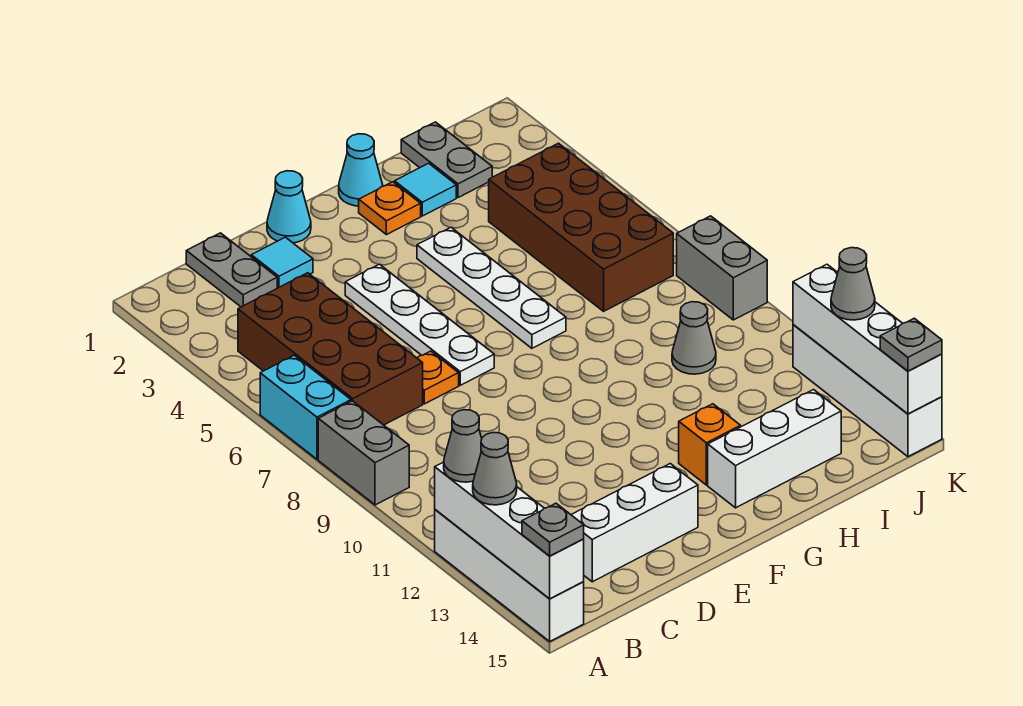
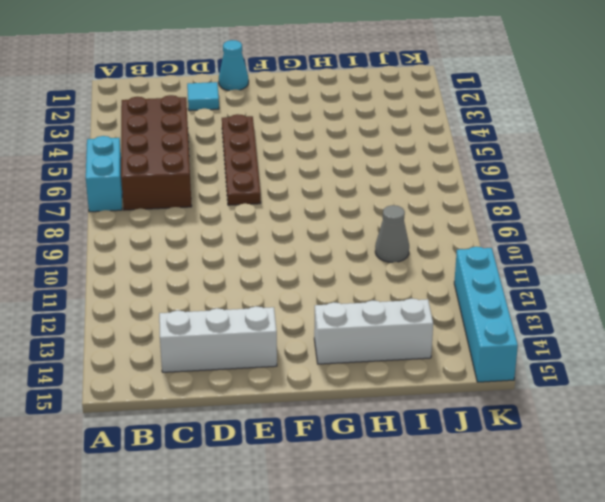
brown plate E4:E7 level 1 -> white plate E4:E7 level 1
cyan brick K12:K15 level 1 -> white brick K12:K15 level 1
none -> grey brick A8:A9 level 1
none -> white brick A12:A15 level 1
none -> grey plate C1:C2 level 1

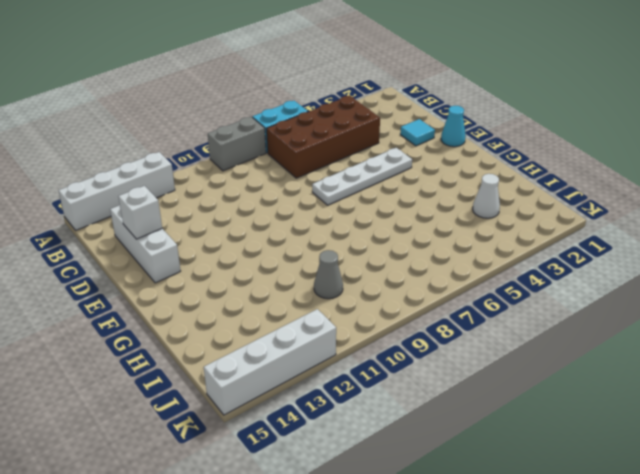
white brick D14 level 2 -> none
white cone I3 level 1 -> none
none -> grey plate C1:C2 level 1
none -> orange plate D7 level 1
none -> cyan cone G1 level 1

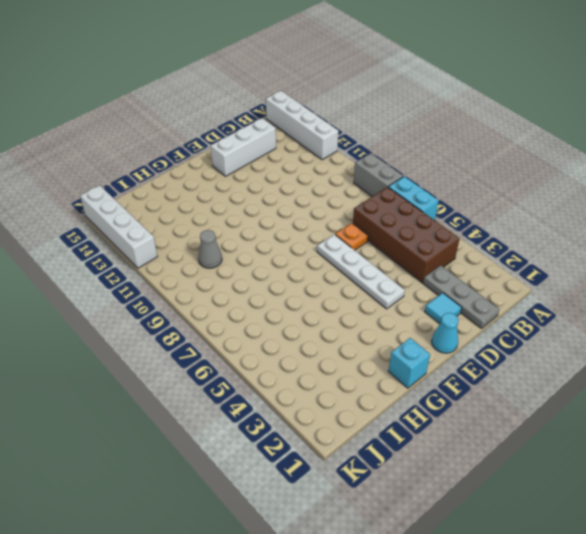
grey plate C1:C3 level 1 -> grey plate C1:C2 level 1
cyan brick G1 level 1 -> cyan cone G1 level 1
none -> orange plate G2 level 1
none -> white plate G4:G7 level 1
none -> orange brick G13 level 1

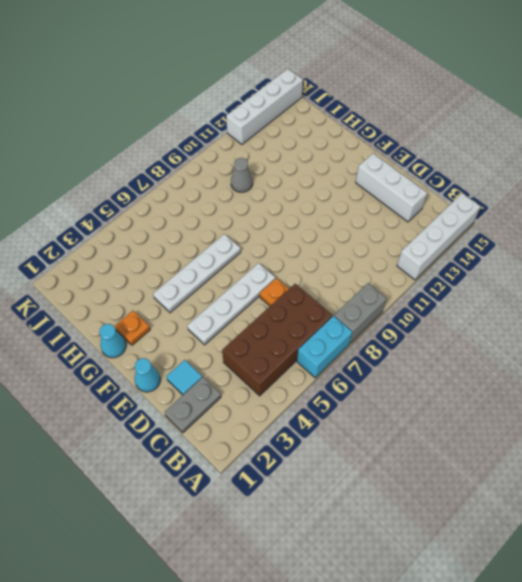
none -> orange brick G13 level 1
none -> white brick G14:I14 level 1
none -> cyan tile H2 level 1

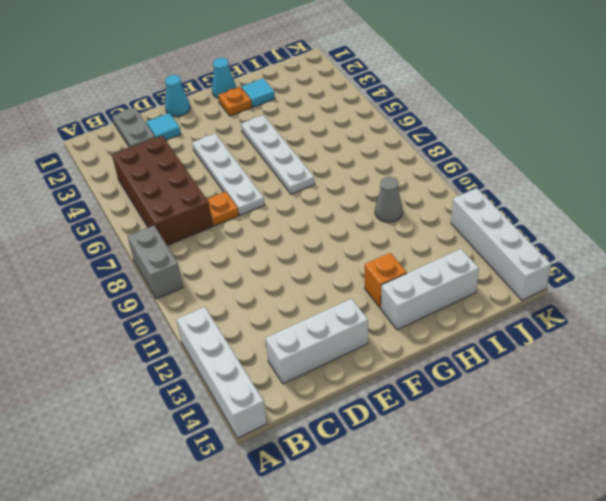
none -> cyan brick A6:A7 level 1
none -> grey plate I1:I2 level 1
none -> brown brick I4:J7 level 1

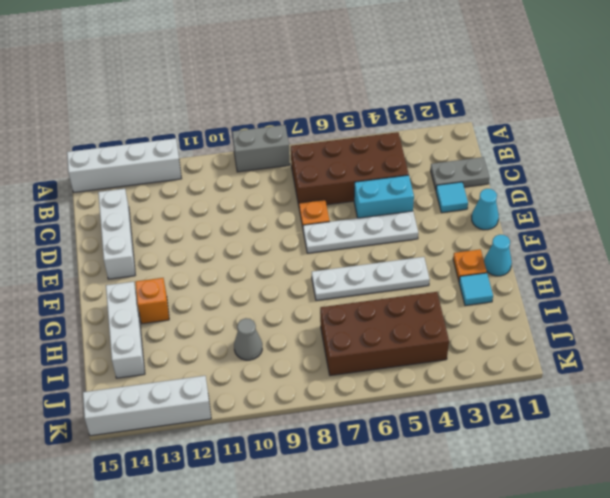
cyan brick D4:D5 level 1 -> cyan brick A6:A7 level 1
none -> grey plate I1:I2 level 1
none -> grey brick K8:K9 level 1
none -> white brick A12:A15 level 2

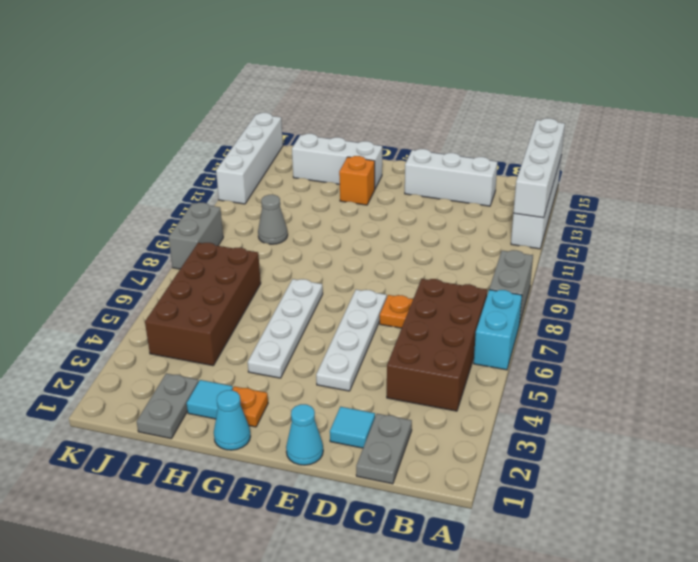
none -> white brick K12:K15 level 2
none -> grey cone A12 level 3
none -> grey cone A13 level 3

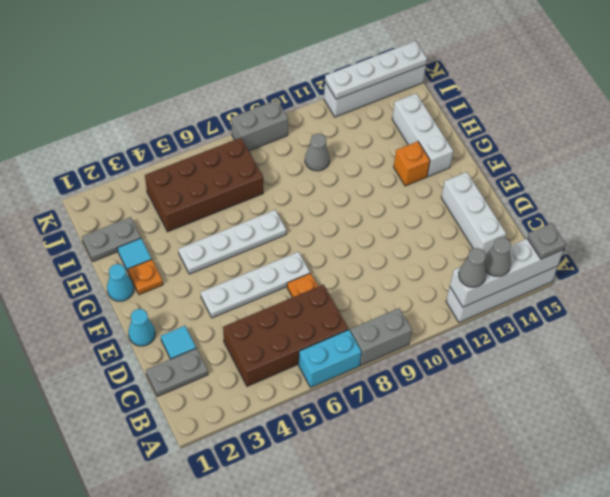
white plate K12:K15 level 2 -> white brick K12:K15 level 2
none -> grey cone K13 level 3
none -> grey plate K15 level 3

